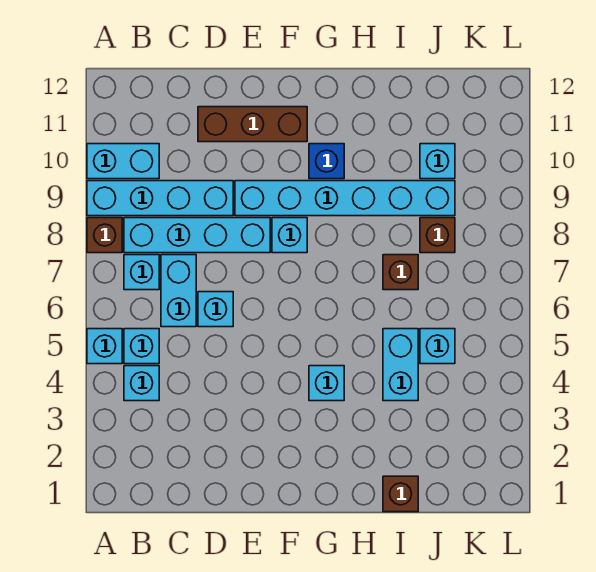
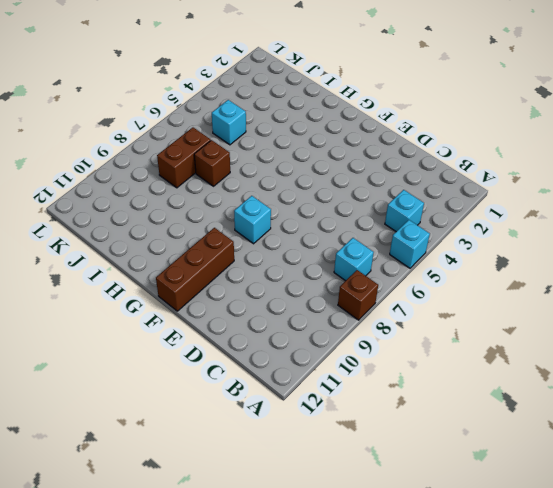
brown brick F10:F12 level 1 -> brown brick D11:F11 level 1
brown brick J7:J8 level 1 -> brown brick J8 level 1
none -> cyan brick A9:D9 level 1
none -> cyan brick A10:B10 level 1
none -> cyan brick B5 level 1

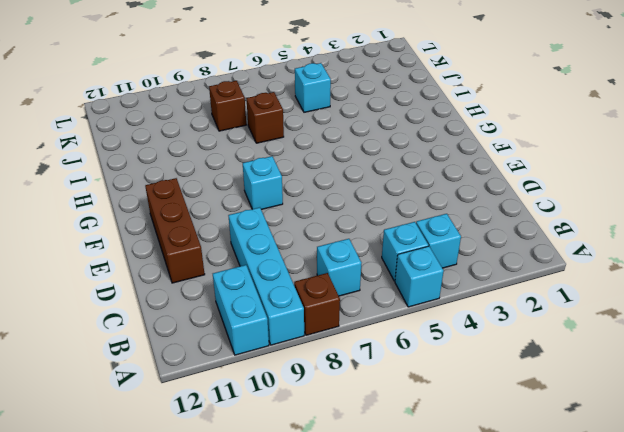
none -> cyan brick B8:E8 level 1
none -> cyan brick C6:C7 level 1
none -> cyan brick D6 level 1

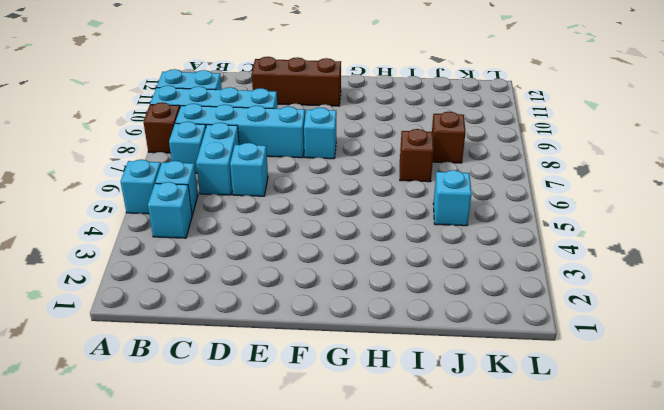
none -> cyan brick E9:J9 level 1
none -> cyan brick G4 level 1
none -> blue brick G10 level 1

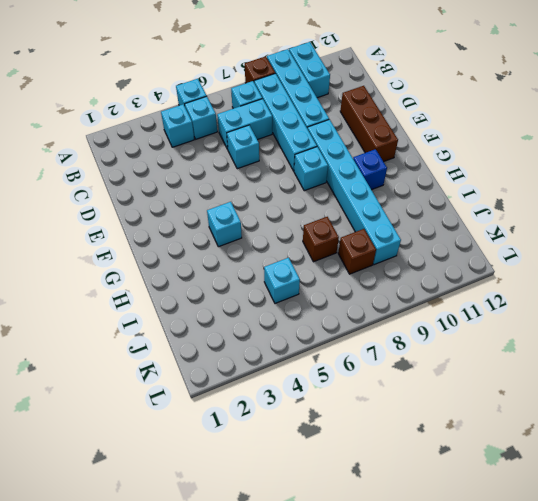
none -> brown brick I1 level 1
none -> cyan brick I4:I5 level 1
none -> cyan brick J10 level 1

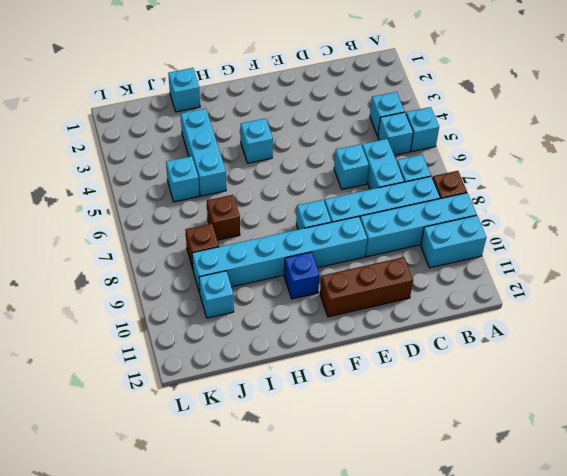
cyan brick I1 level 1 -> brown brick I1 level 1
cyan brick I3:I5 level 1 -> cyan brick I4:I5 level 1

